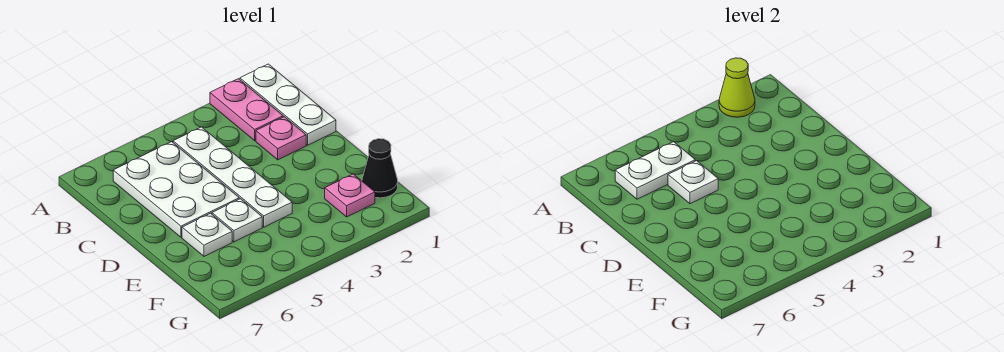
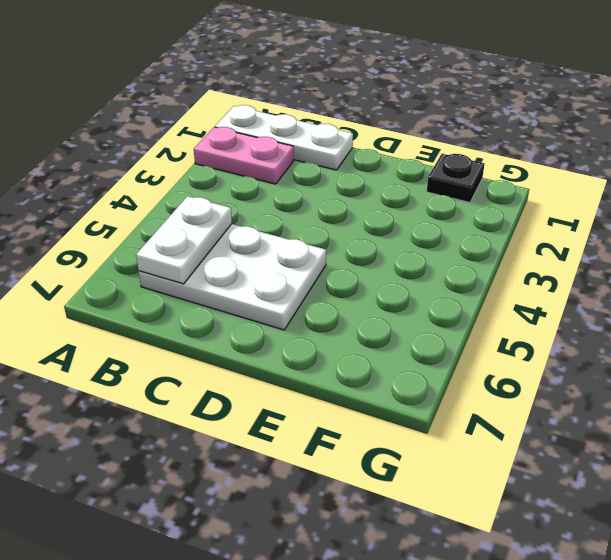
black plate F1 level 1 -> black cone F1 level 1
none -> white plate B4:E4 level 1
none -> pink plate C2 level 1
none -> white plate E5 level 1

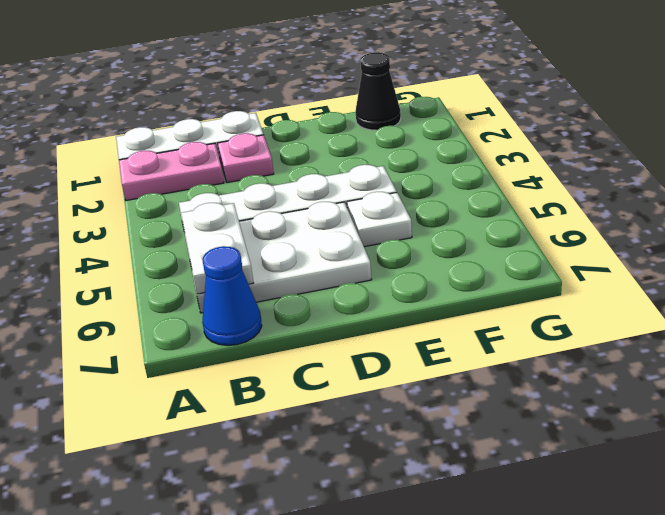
blue cone B7 level 1 -> none
none -> white plate E6 level 1
none -> pink plate F2 level 1
none -> lime cone A2 level 2

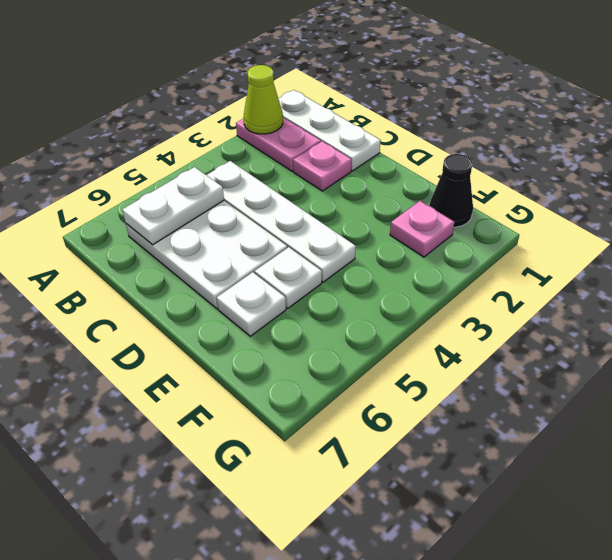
none -> white plate C5 level 2

